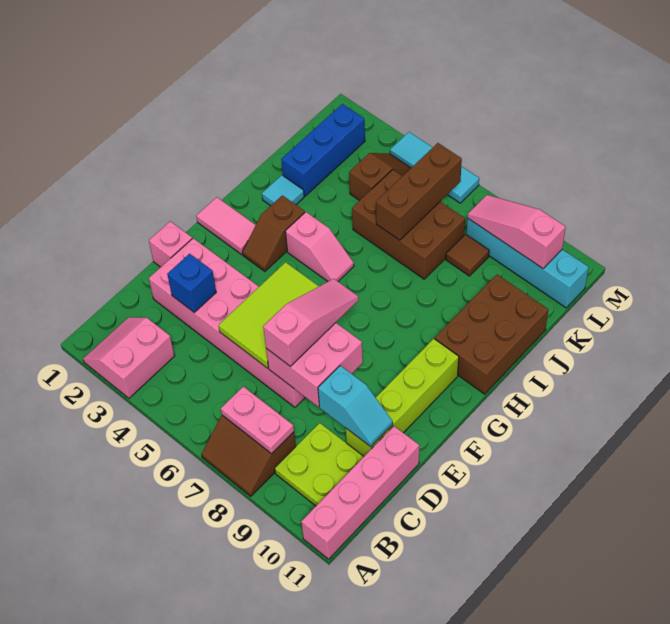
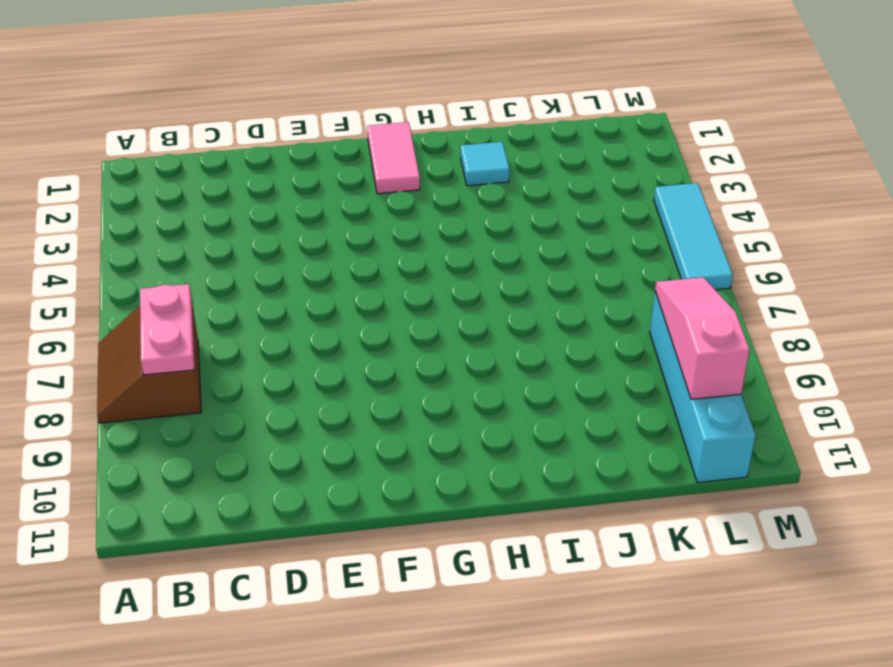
none -> pink slope A2:B3 level 1 top 3
none -> pink brick A11:D11 level 1
none -> lime plate B9:C10 level 1

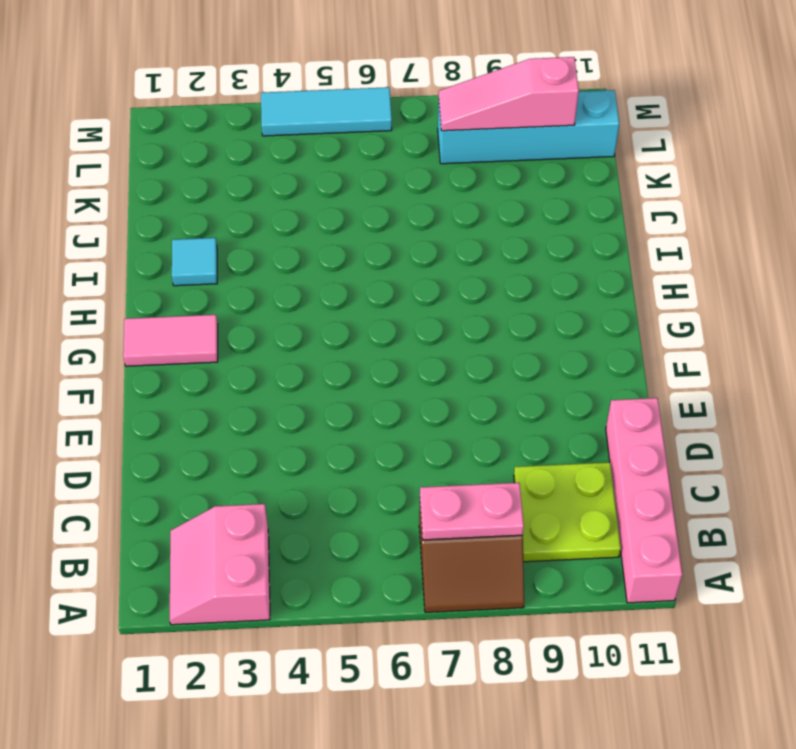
none -> pink brick D2:E7 level 1
none -> lime brick D10:G10 level 1
none -> pink brick E1 level 1

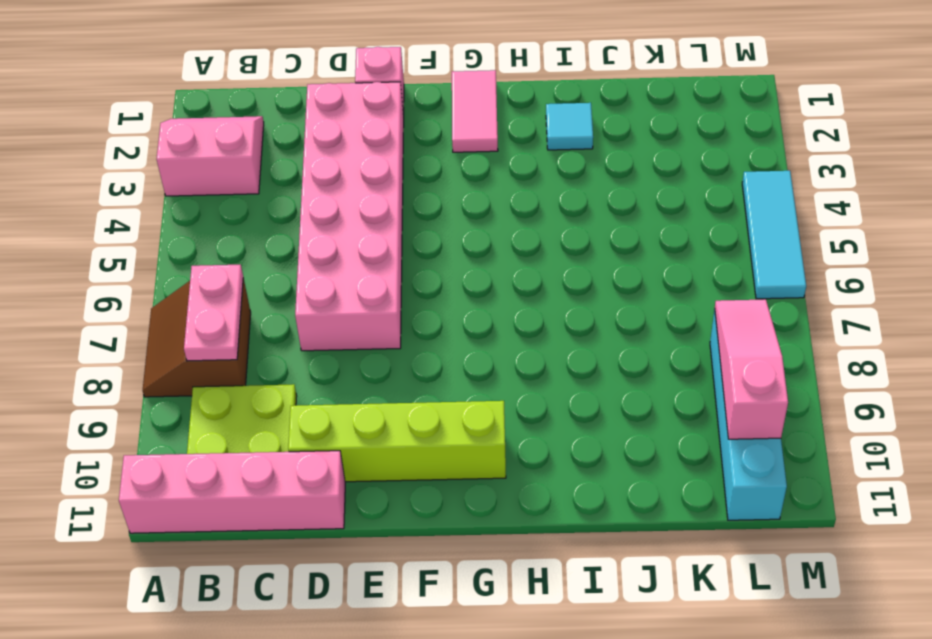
none -> brown slope G3:H3 level 1 top H
none -> pink slope H4:H5 level 1 top 4
none -> brown brick H10:J11 level 1

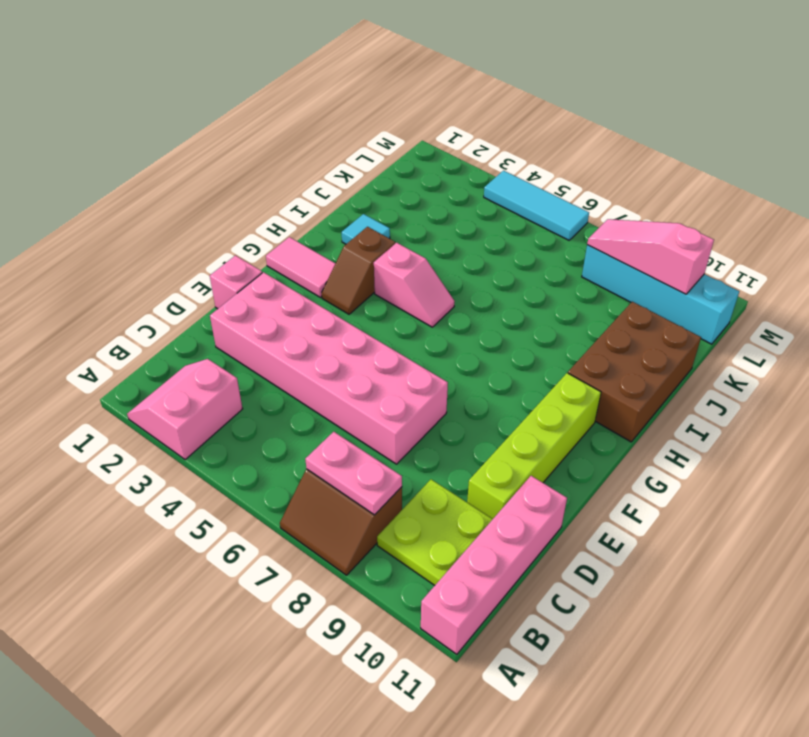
none -> blue brick J2:L2 level 1
none -> brown brick J5:K7 level 1
none -> brown slope K4:L4 level 1 top K

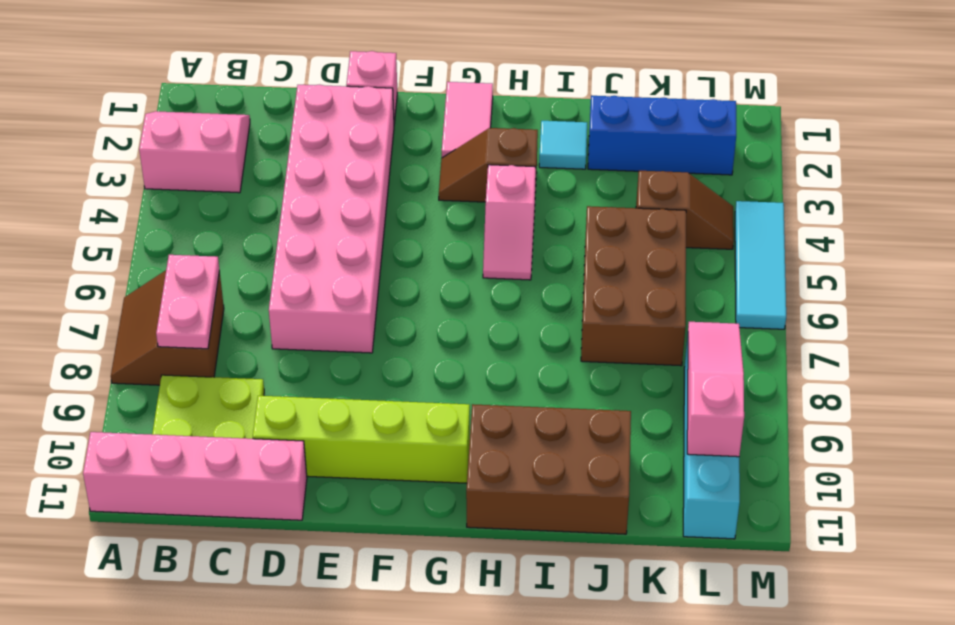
none -> brown tile K8 level 1
none -> blue brick D3 level 2
none -> lime tile D5:F6 level 2

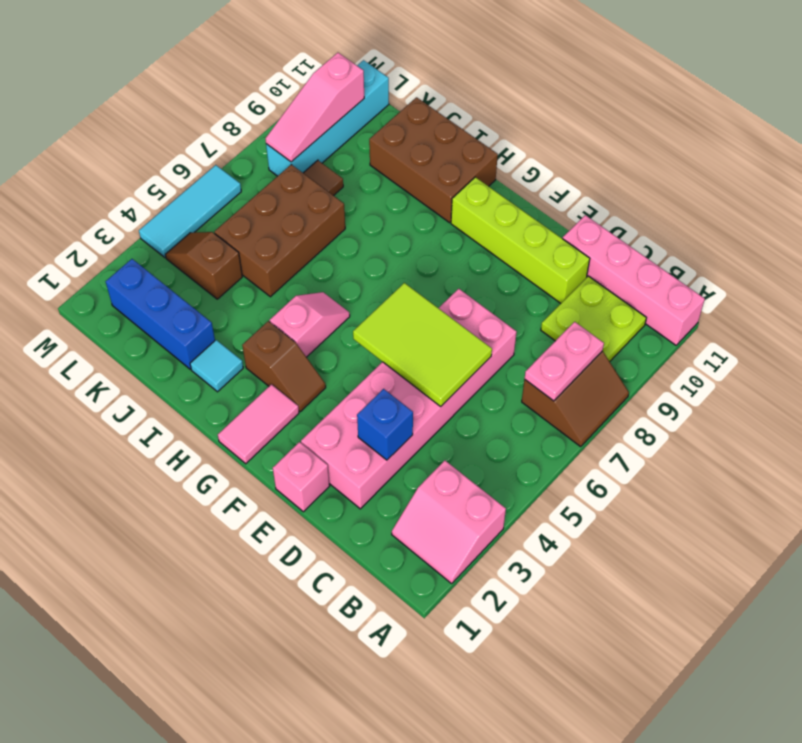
none -> pink brick D7:E8 level 2
none -> cyan slope D9:D10 level 2 top 9
none -> brown brick J6:L6 level 2

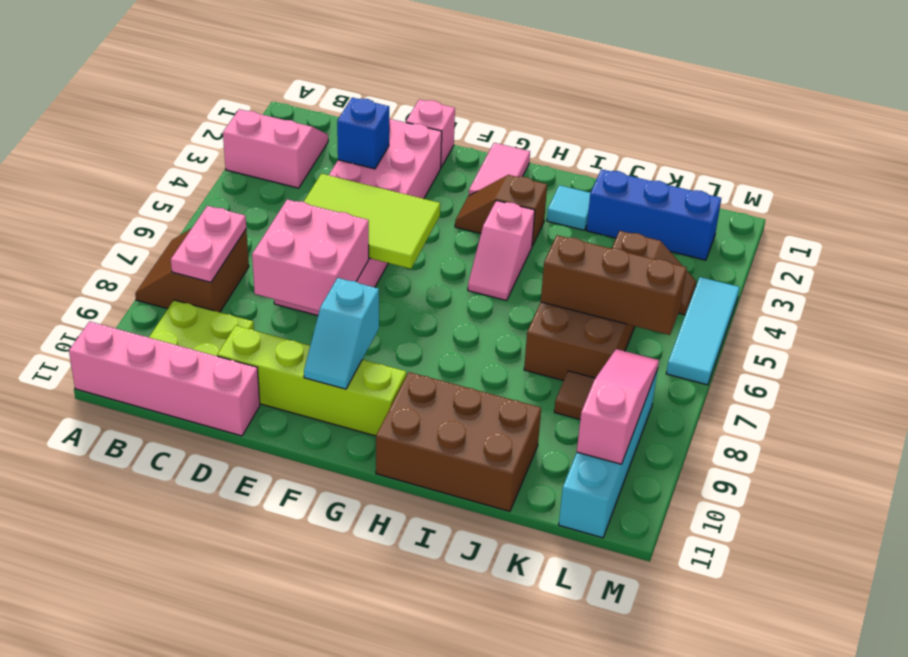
cyan slope F9:F10 level 2 top 9 -> cyan slope D9:D10 level 2 top 9
none -> pink slope D7:F7 level 3 top D

